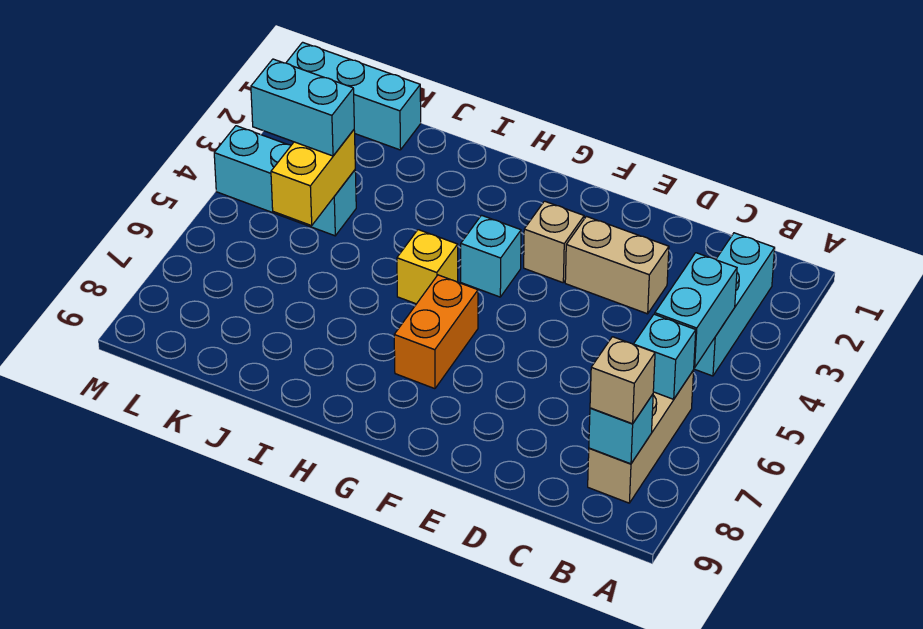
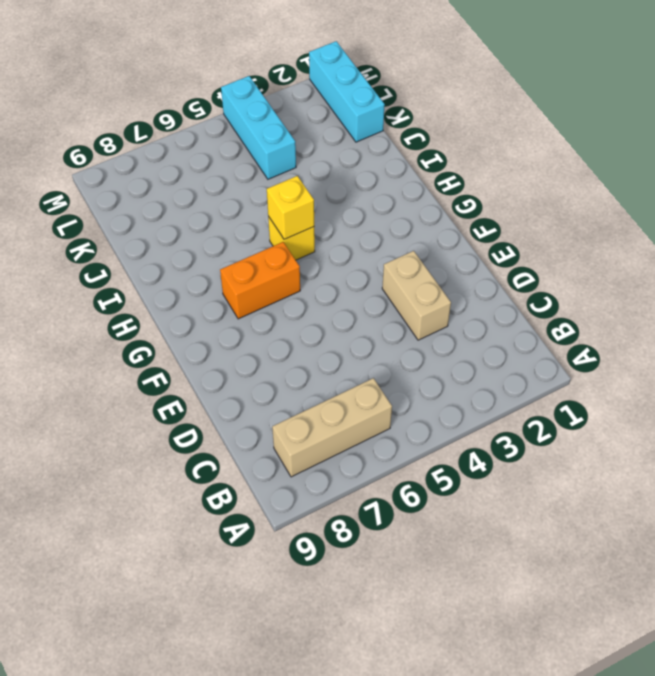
yellow brick H5 level 2 -> none
none -> cyan brick B2:B4 level 1
none -> tan brick F3 level 1
none -> cyan brick G4 level 1

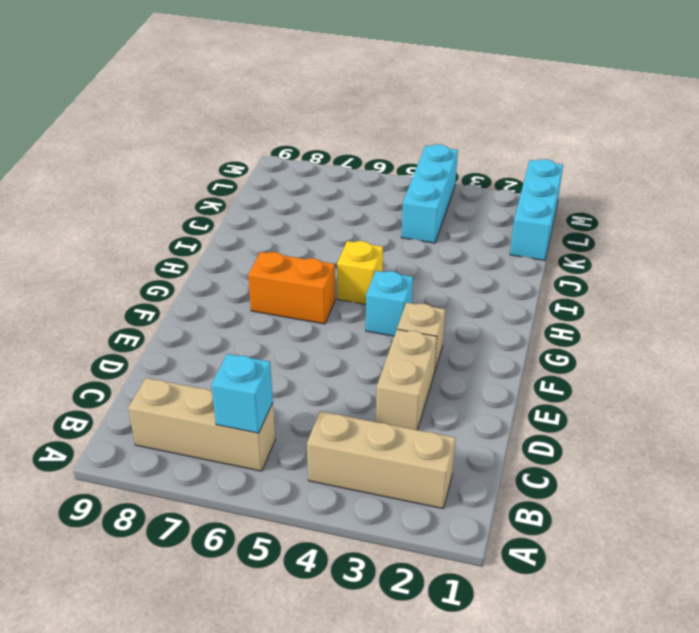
tan brick B2:B4 level 1 -> cyan brick B2:B4 level 1
none -> cyan brick B4:B5 level 2
none -> cyan brick B8 level 2
none -> yellow brick K4:K5 level 2

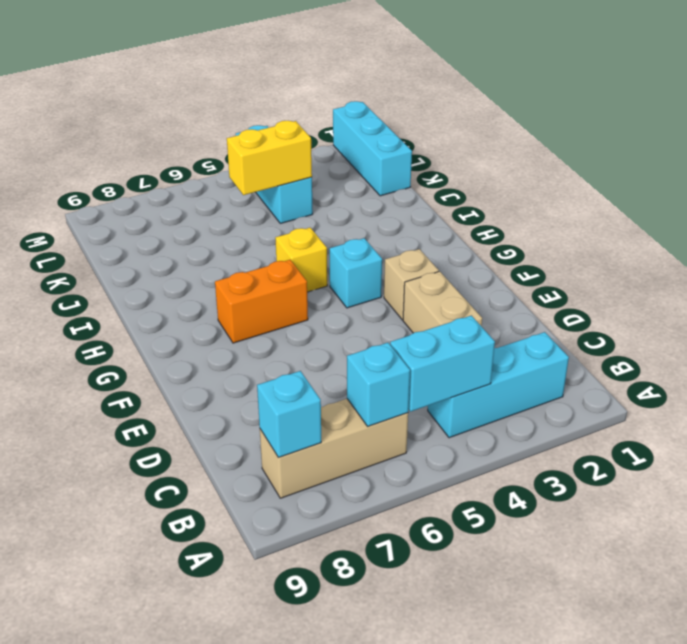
none -> tan brick B8 level 3
none -> cyan brick K4:L4 level 3

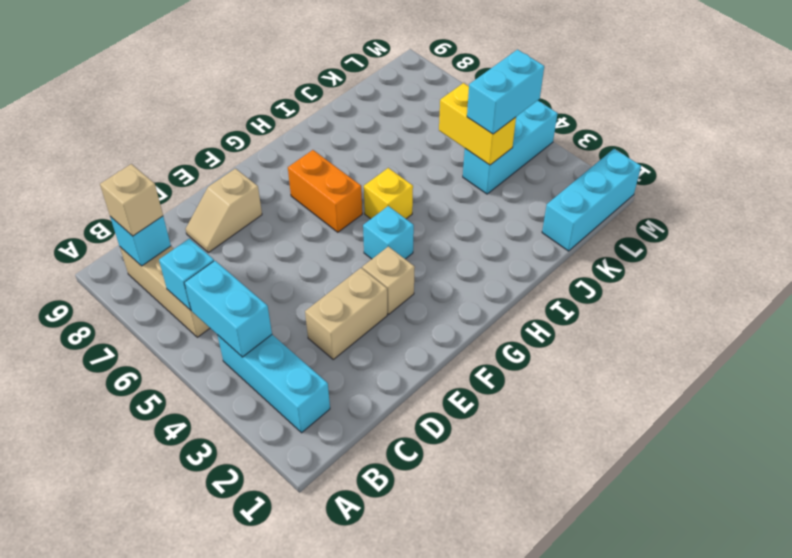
tan slope D8:E8 level 1 top E -> none

